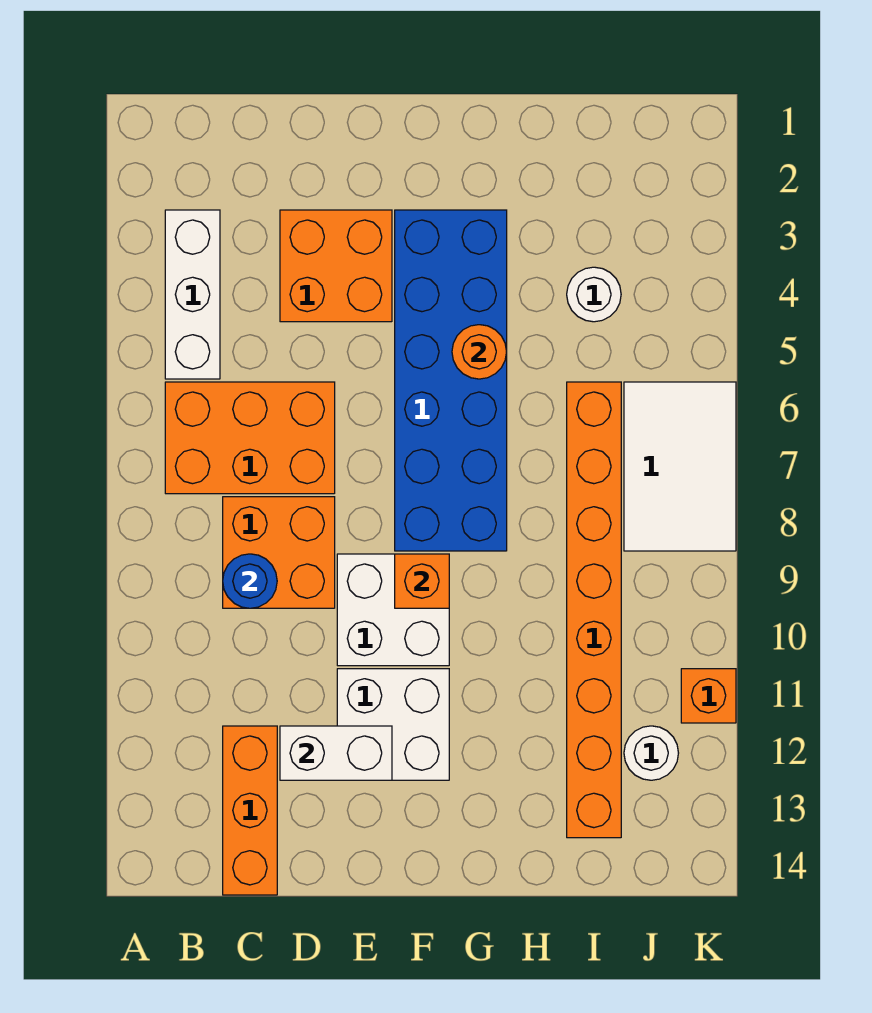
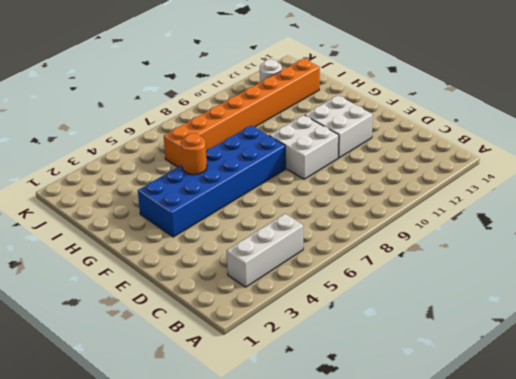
none -> orange brick B6:D7 level 1
none -> orange brick C8:D9 level 1
none -> orange brick C12:C14 level 1

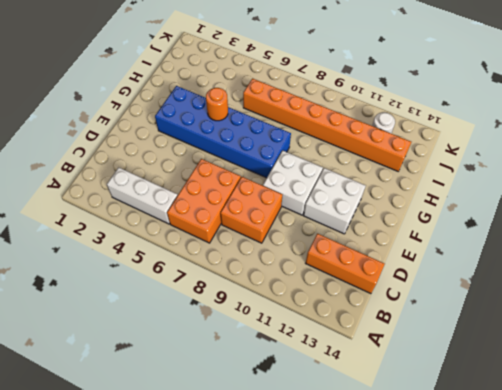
none -> orange brick D3:E4 level 1
none -> white round brick I4 level 1
none -> white tile J6:K8 level 1

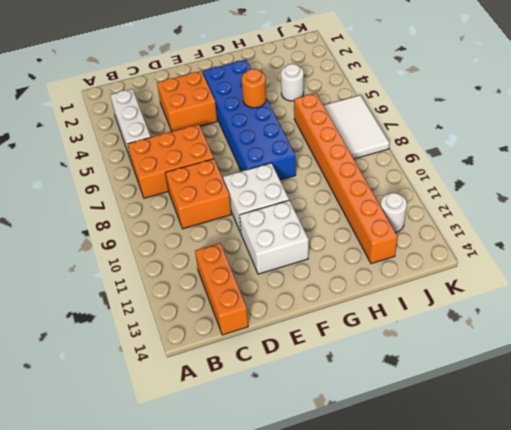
none -> orange brick K11 level 1
none -> blue round brick C9 level 2
none -> white brick D12:E12 level 2

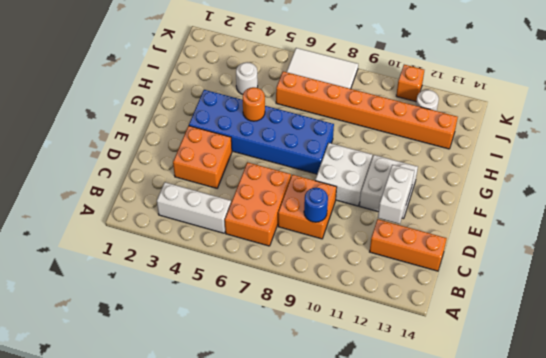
none -> orange brick F9 level 2

